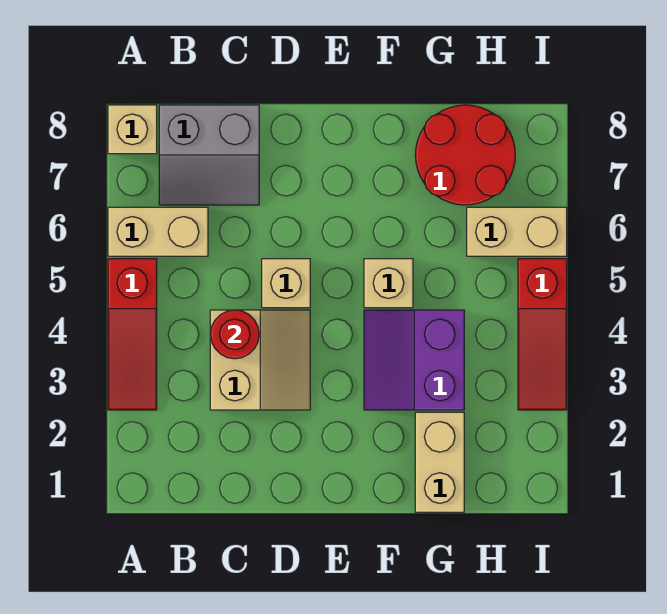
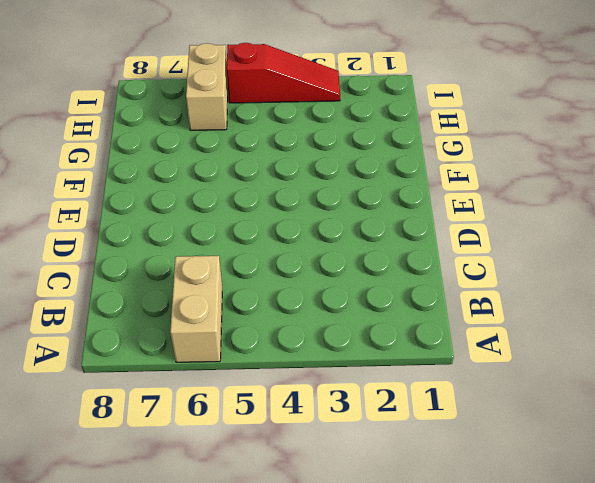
none -> red slope A3:A5 level 1 top 5
none -> tan brick A8 level 1
none -> grey slope B7:C8 level 1 top 8

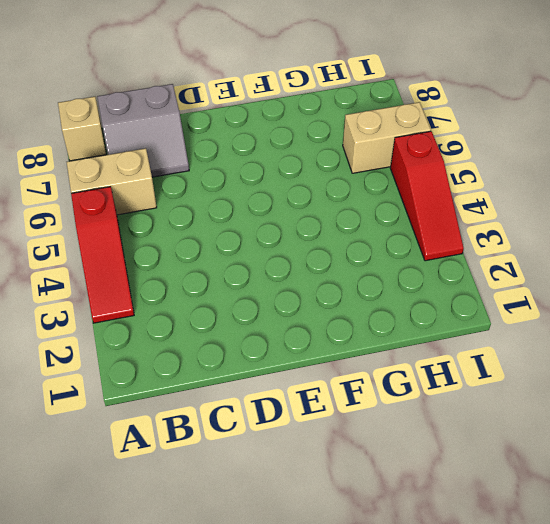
none -> tan slope C3:D4 level 1 top C
none -> tan brick D5 level 1
none -> purple slope F3:G4 level 1 top G

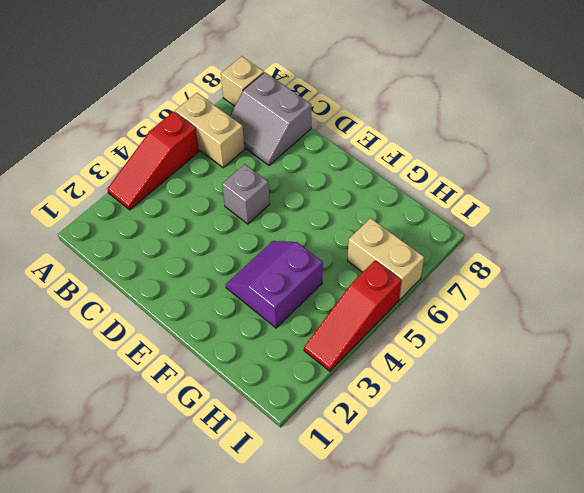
grey brick D5 level 1 -> tan brick D5 level 1
none -> tan slope C3:D4 level 1 top C
none -> tan brick F5 level 1
none -> tan brick G1:G2 level 1

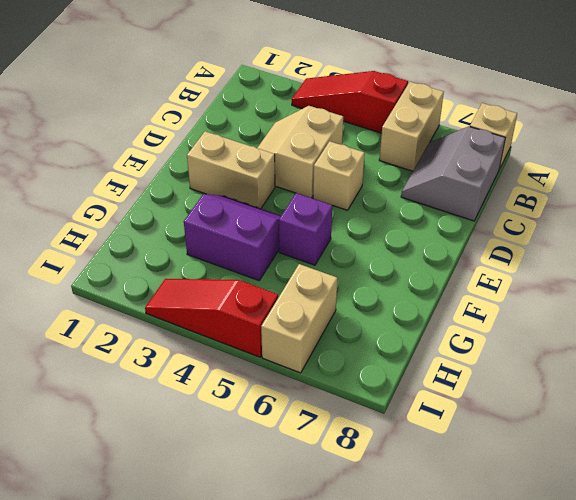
tan slope C3:D4 level 1 top 4 -> tan slope C3:D4 level 1 top C
tan brick E2:E3 level 1 -> tan brick G1:G2 level 1
purple brick F5 level 1 -> tan brick F5 level 1
none -> red round brick G7:H8 level 1
none -> red round brick C4 level 2

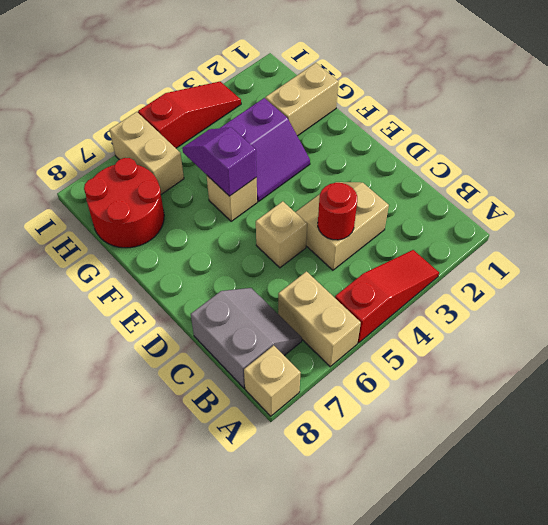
purple slope F5:G5 level 2 top F -> none

